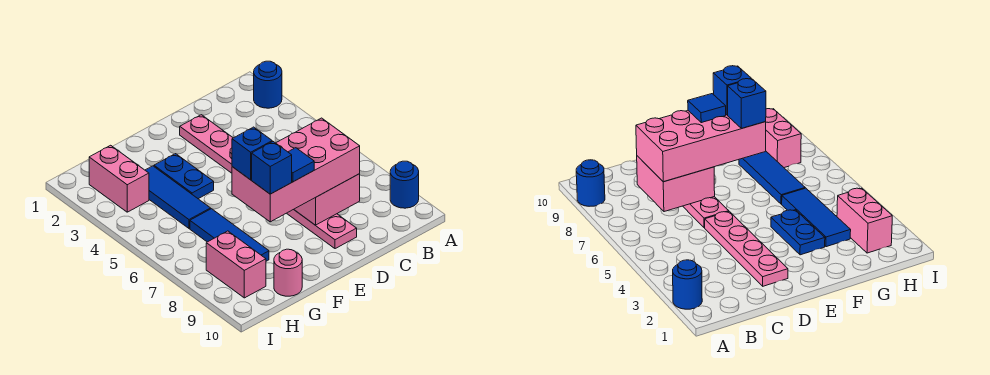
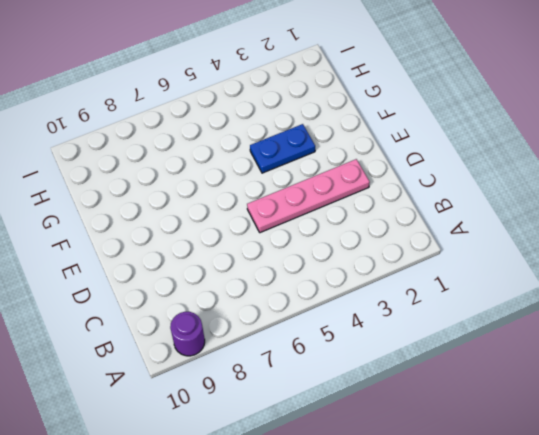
purple round brick A9 level 1 -> blue round brick A9 level 1
none -> blue round brick A2 level 1
none -> pink plate D6:D9 level 1
none -> blue tile G3:G5 level 1

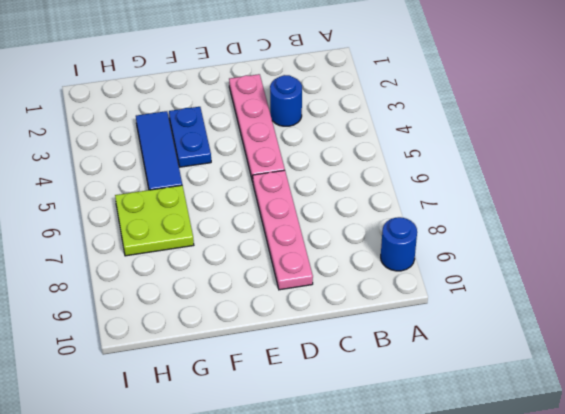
blue round brick C3 level 1 -> blue round brick A2 level 1
lime plate G6:H7 level 1 -> blue tile G6:G8 level 1
none -> pink round brick G10 level 1
none -> pink brick H2:H3 level 1
none -> pink brick H8:H9 level 1

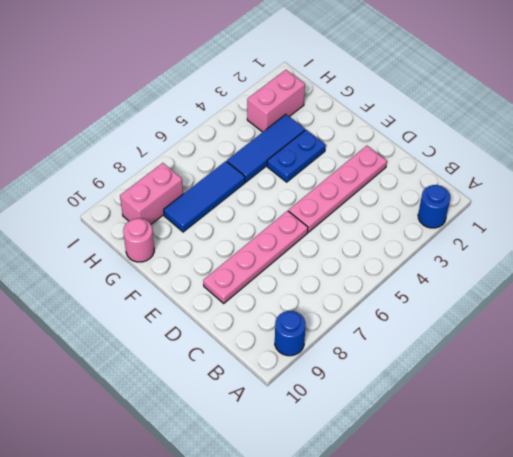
none -> pink brick C7:D8 level 2
none -> pink brick C7:F8 level 3
none -> blue tile E8 level 4

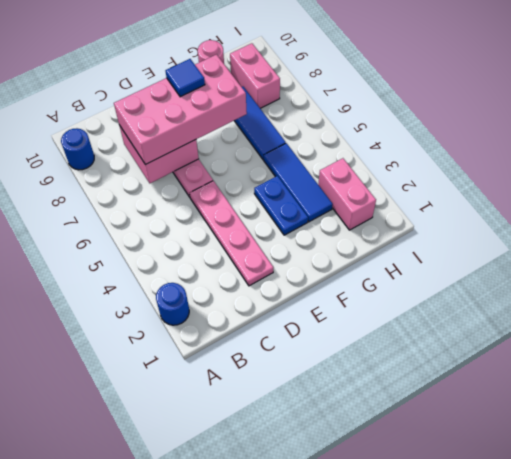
none -> blue brick F7 level 4
none -> blue brick F8 level 4

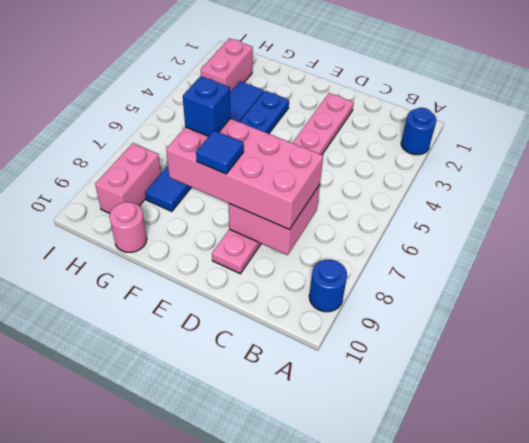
none -> blue brick F8 level 4

